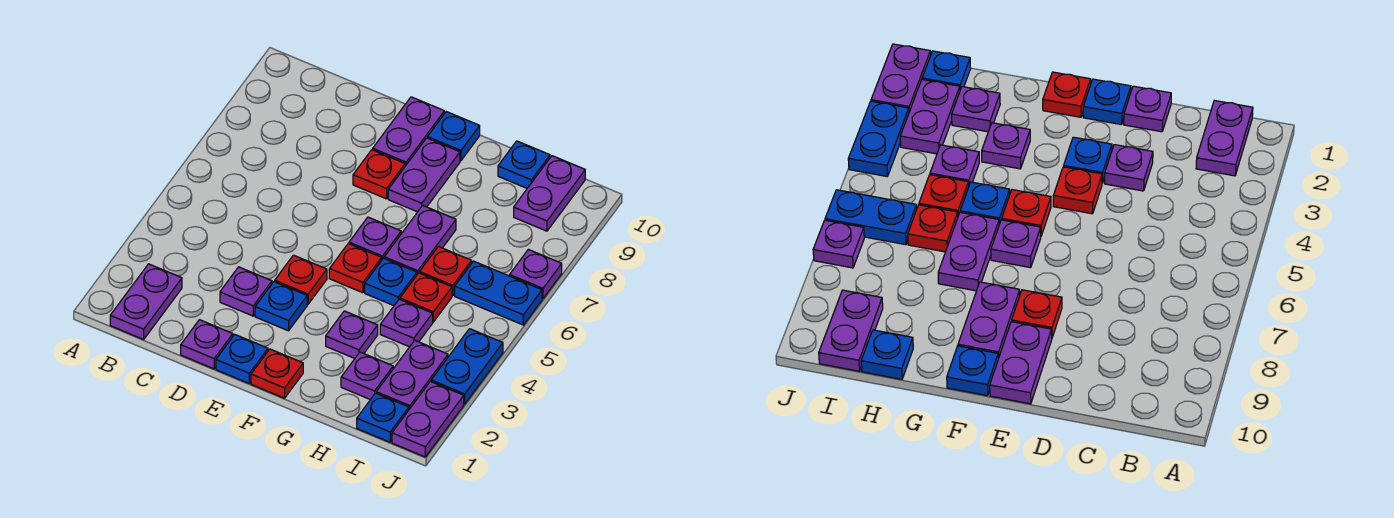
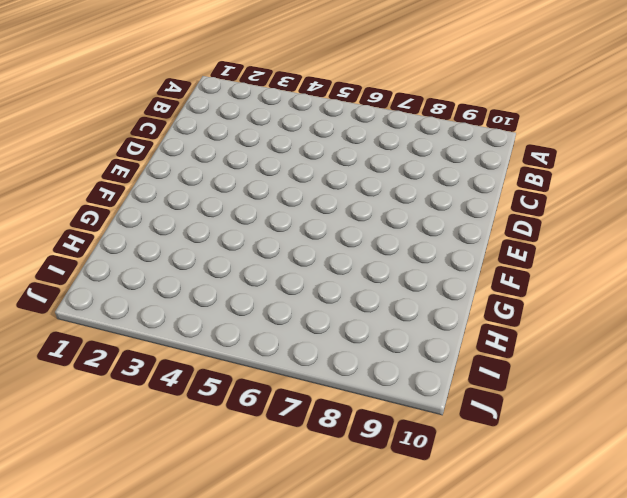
none -> purple plate B1:B2 level 1
none -> purple plate D1 level 1
none -> purple plate D3 level 1

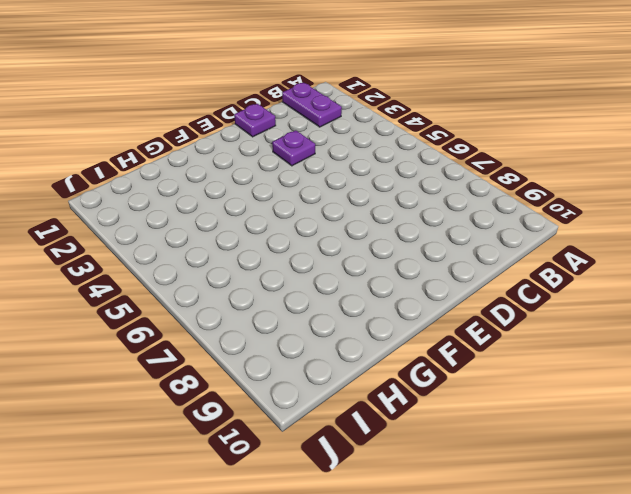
none -> blue plate E1 level 1
none -> blue plate E3 level 1
none -> red plate E4 level 1

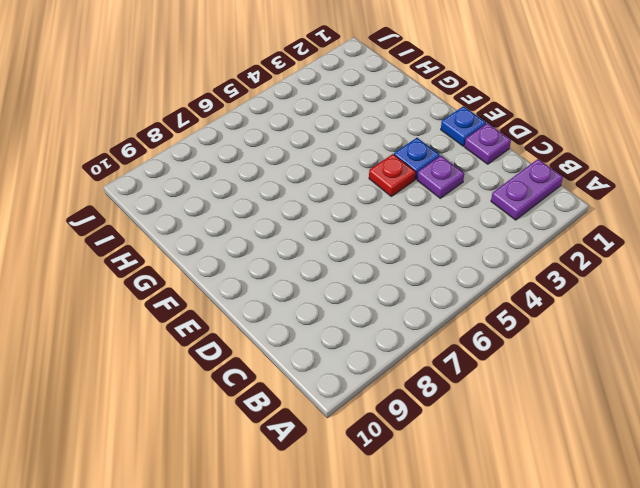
none -> red plate E8 level 1
none -> purple plate E9:E10 level 1
none -> red plate F1 level 1

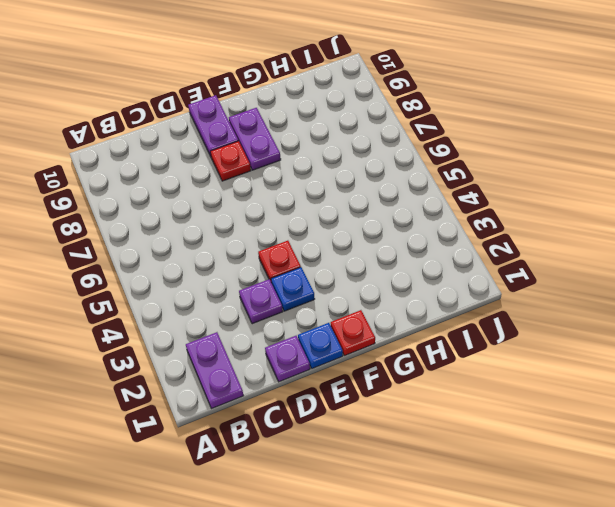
none -> red plate F5 level 1
none -> purple plate F6 level 1
none -> blue plate F10 level 1

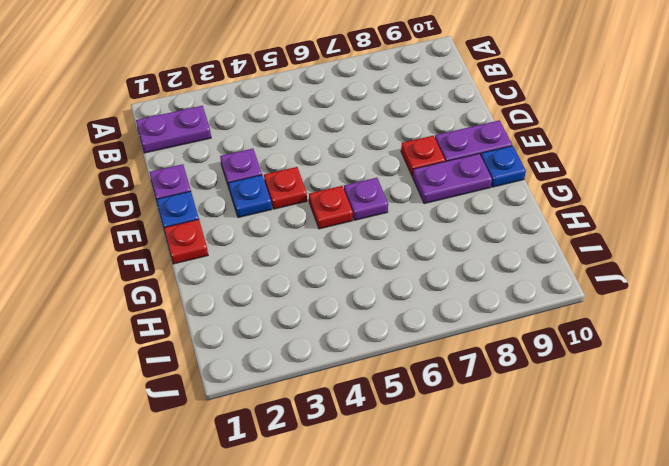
none -> purple plate G3 level 1
none -> blue plate G5 level 1
none -> purple plate G6:G7 level 1

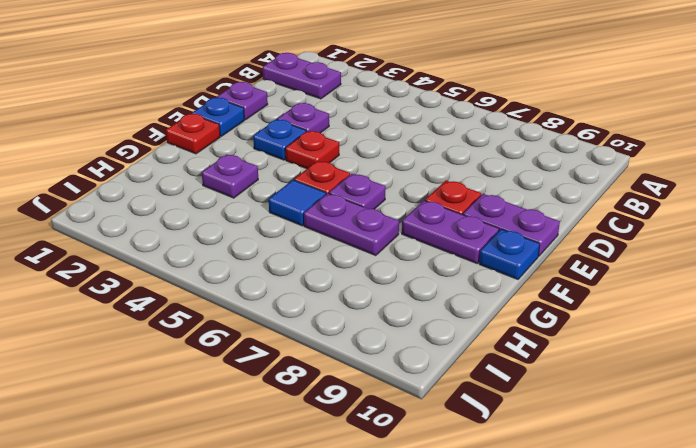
blue tile G5 level 1 -> blue plate G5 level 1
none -> purple plate H2 level 1
none -> purple plate H4 level 1
none -> red plate H5 level 1

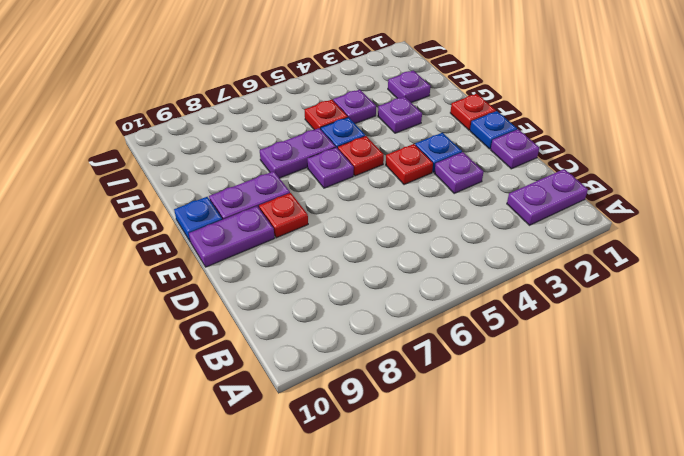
none -> red plate H6 level 1
none -> blue plate H10 level 1
none -> blue plate I1 level 1

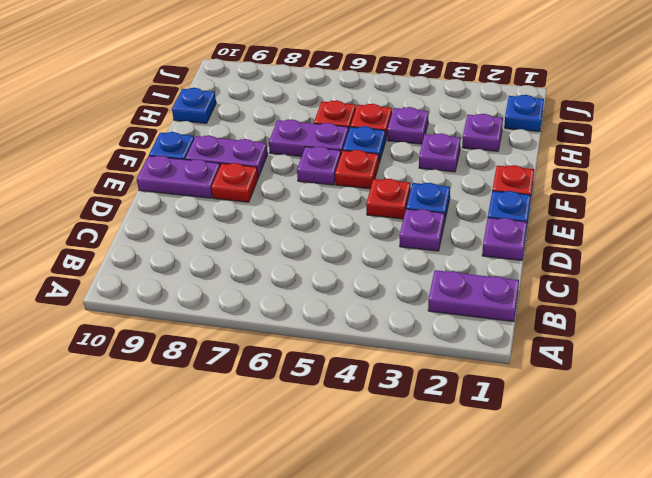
none -> purple plate I2:I3 level 1
none -> blue plate I6:J6 level 1
none -> purple plate I9:I10 level 1

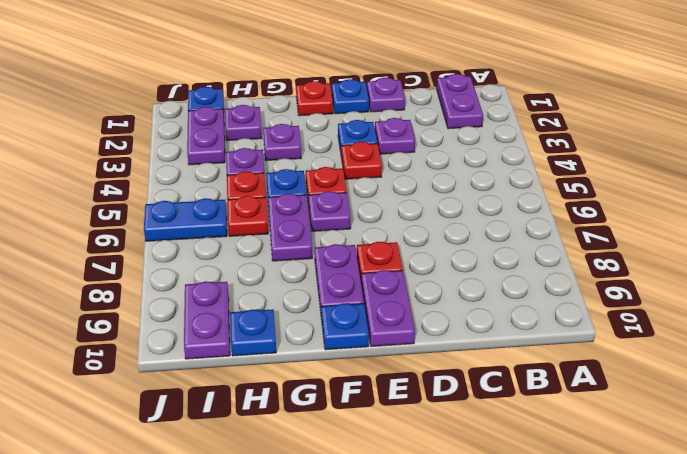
none -> purple plate J1:J2 level 1
none -> blue plate J3:J4 level 1
none -> purple plate J7 level 1

